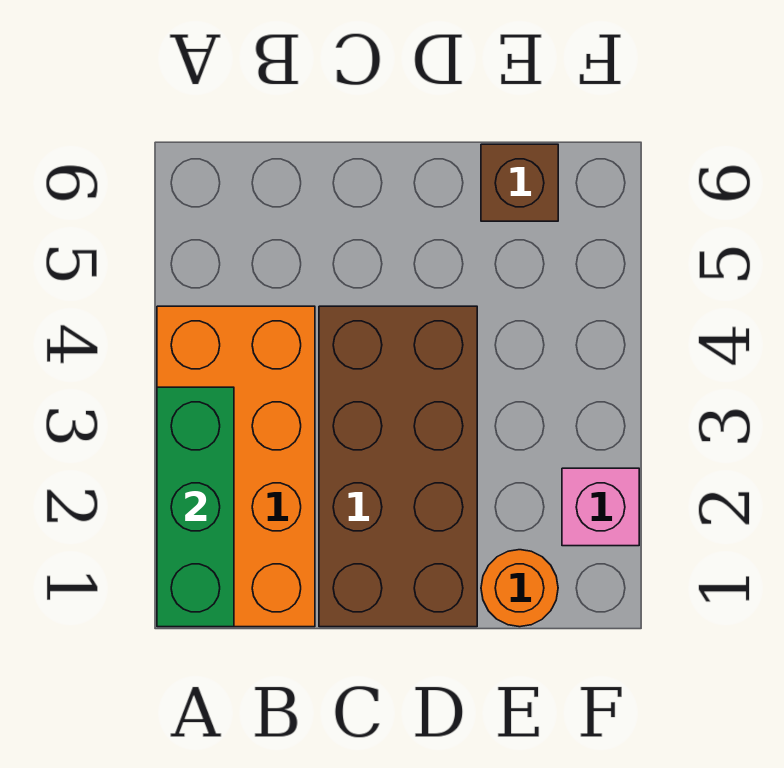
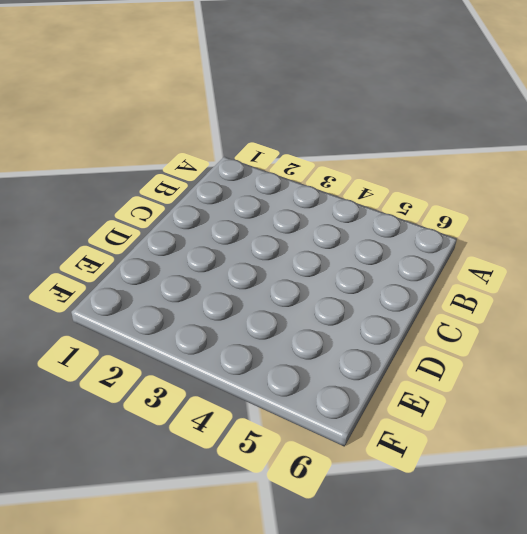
none -> orange brick A1:B4 level 1
none -> brown brick C1:D4 level 1

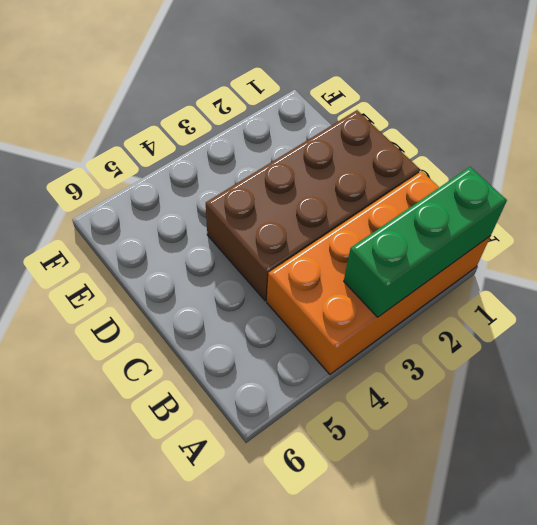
none -> orange round brick E1 level 1
none -> brown brick E6 level 1

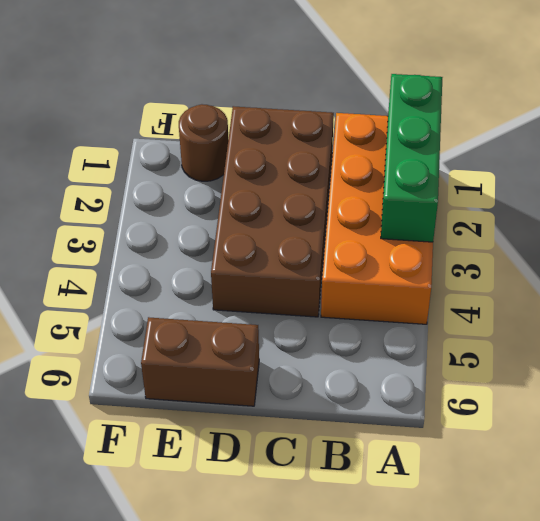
brown brick D6:E6 level 1 -> brown brick E6 level 1
brown round brick E1 level 1 -> orange round brick E1 level 1
none -> pink brick F2 level 1

